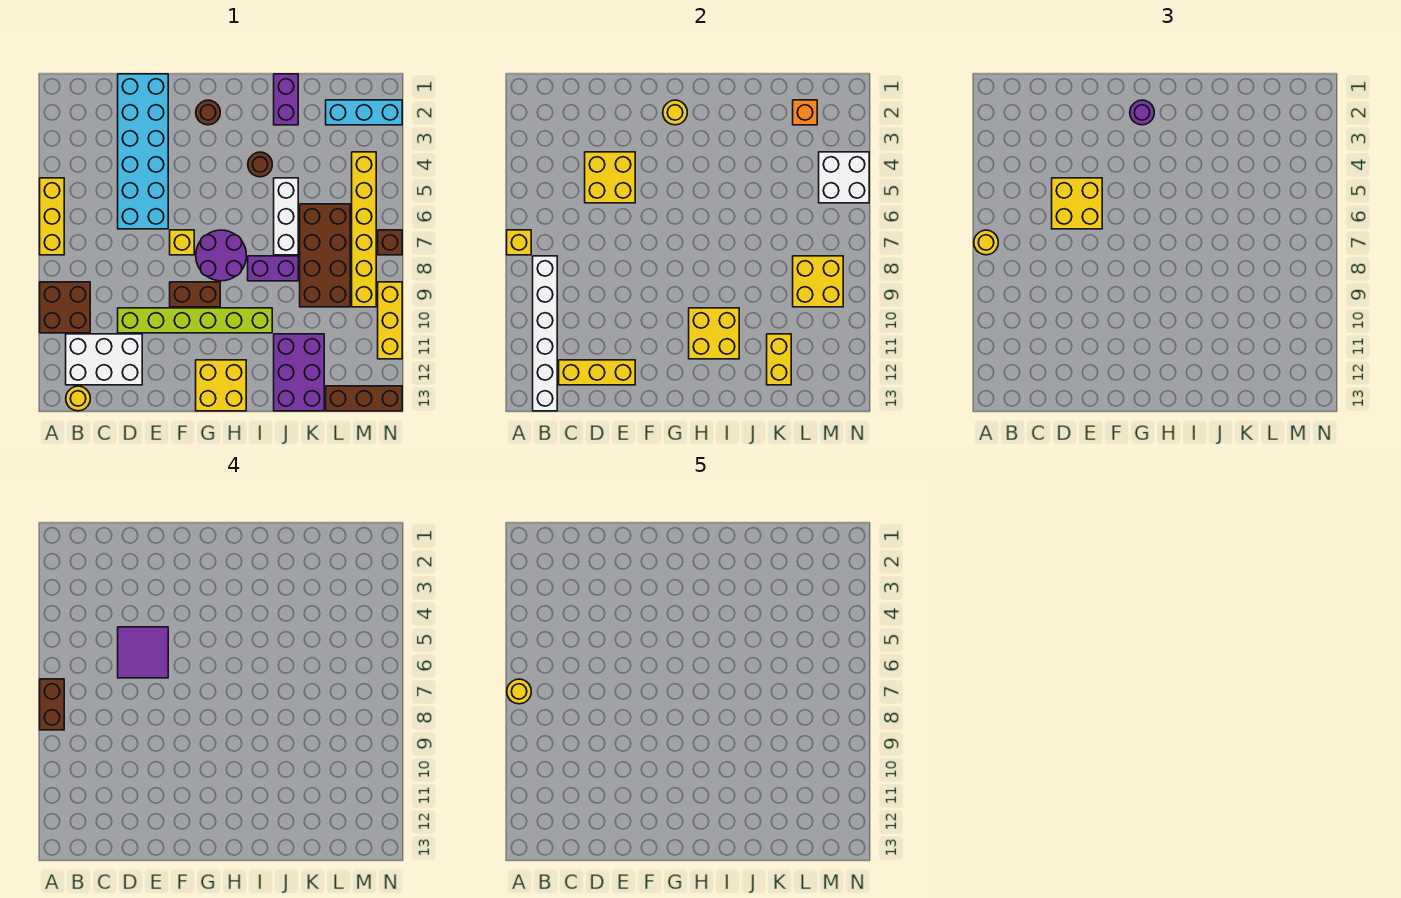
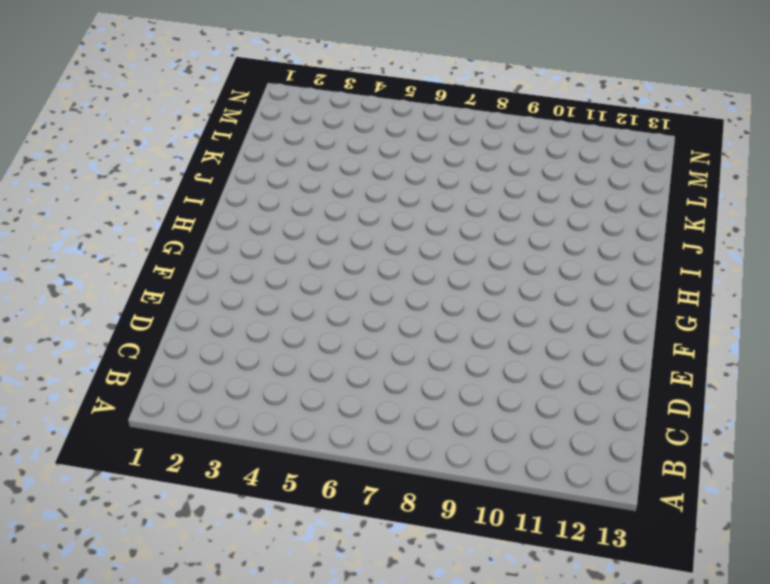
none -> yellow brick A5:A7 level 1
none -> brown brick A9:B10 level 1
none -> white brick B11:D12 level 1
none -> yellow round brick B13 level 1

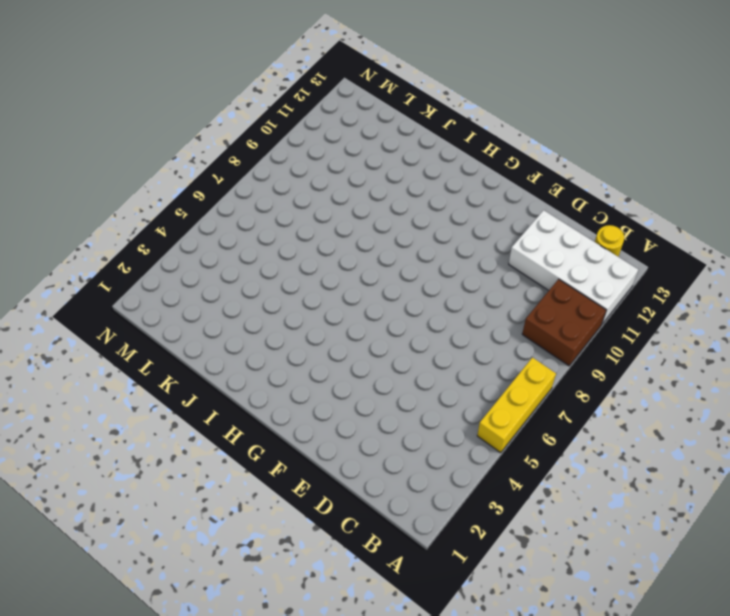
white brick A11:D12 level 1 -> white brick B11:D12 level 1
none -> cyan brick D1:E6 level 1
none -> lime brick D10:I10 level 1
none -> yellow brick F7 level 1
none -> brown brick F9:G9 level 1

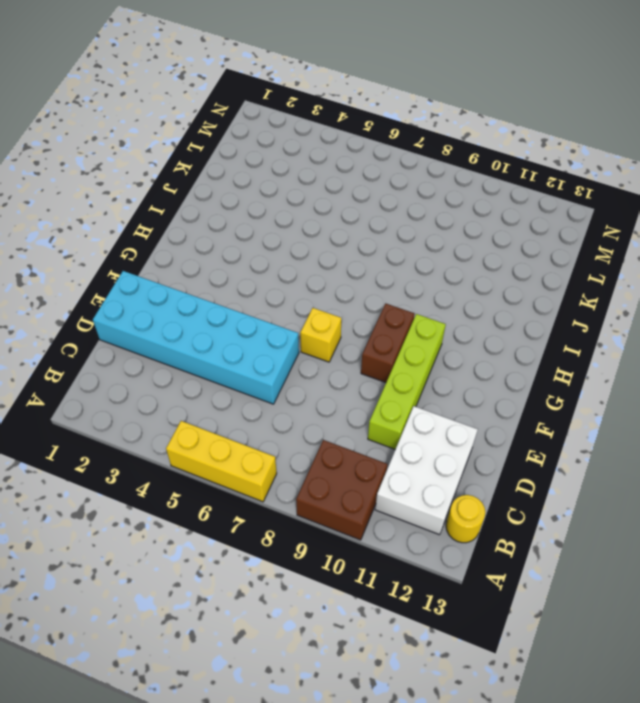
lime brick D10:G10 level 1 -> lime brick D10:I10 level 1
none -> brown round brick G2 level 1
none -> purple round brick G7:H8 level 1
none -> yellow brick G12:H13 level 1
none -> brown round brick I4 level 1

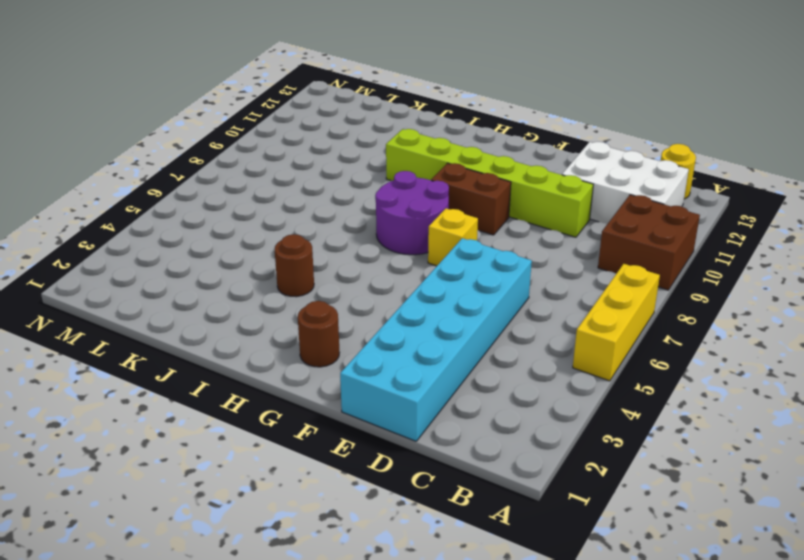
none -> yellow brick G12:H13 level 1
none -> purple brick I8:J8 level 1
none -> purple brick J1:J2 level 1
none -> white brick J5:J7 level 1

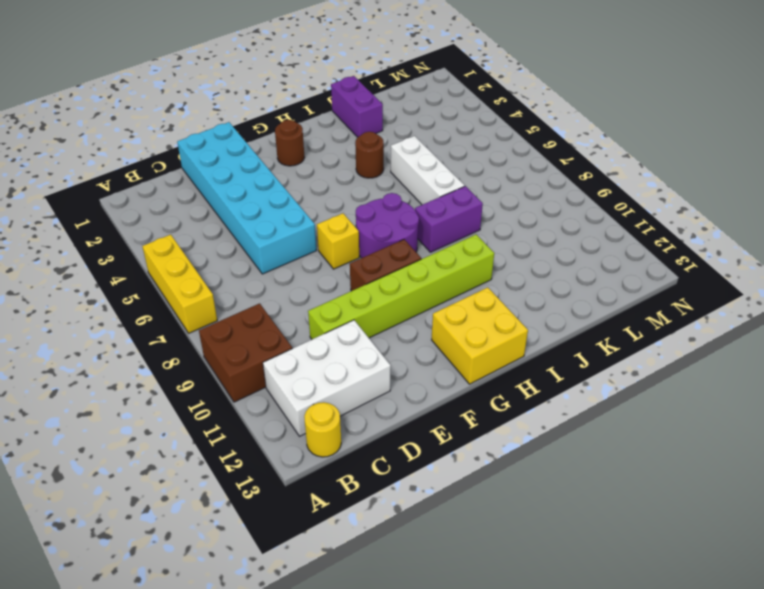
none -> purple brick J11:K13 level 1
none -> brown brick K6:L9 level 1
none -> cyan brick L2:N2 level 1
none -> brown brick L13:N13 level 1

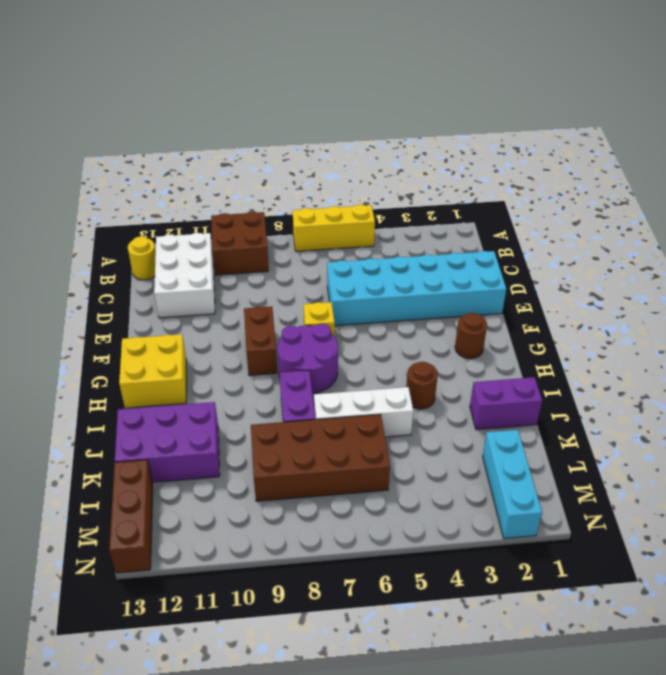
none -> lime brick D10:I10 level 1
none -> yellow brick M4:M9 level 1
none -> brown brick N7 level 1
none -> yellow brick N9:N11 level 1

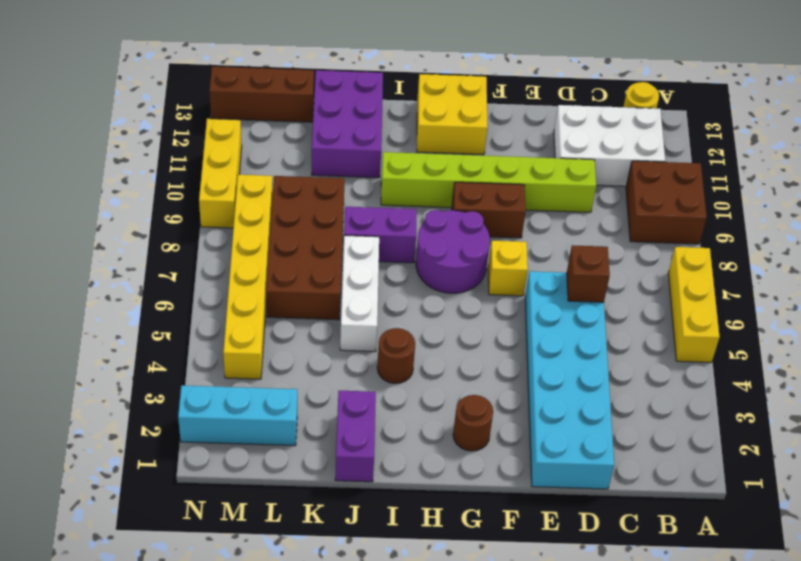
brown brick D6 level 2 -> brown brick N7 level 1
none -> yellow brick A7 level 2
none -> white brick B8:B13 level 2
none -> yellow brick C12:E12 level 2
none -> yellow brick D4:E5 level 2

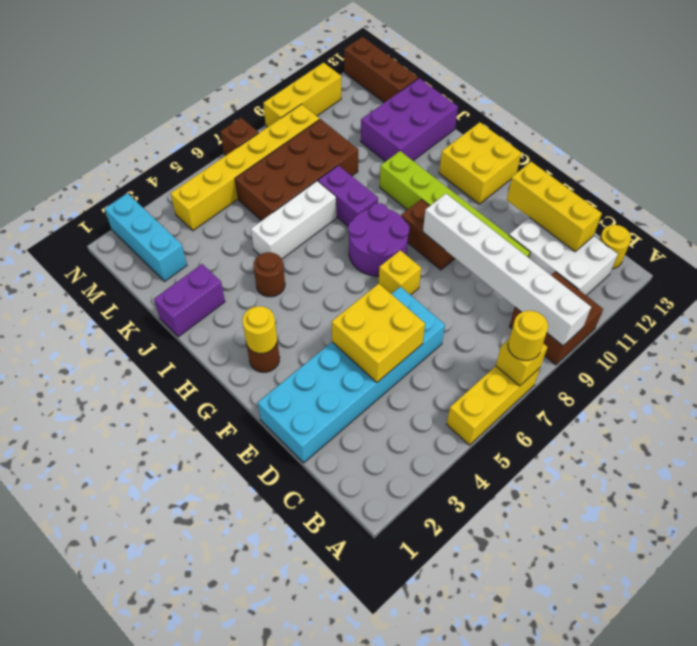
white brick A9:F9 level 2 -> white brick B8:B13 level 2
none -> yellow brick H10:I11 level 2
none -> yellow brick K11:K12 level 2
none -> orange brick L2 level 2
none -> yellow brick L8:M9 level 2

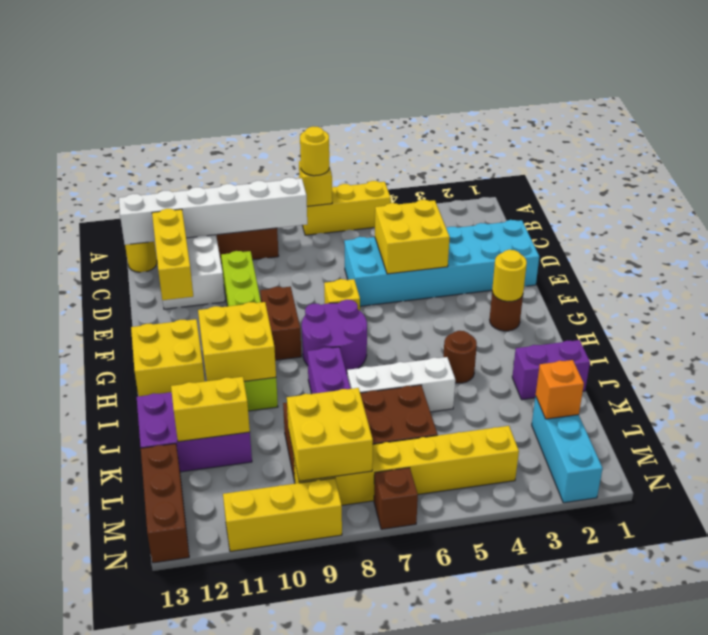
none -> white brick M4:N5 level 2
none -> yellow brick D5:E6 level 3
none -> purple round brick G2 level 3
none -> brown brick A7:A8 level 4

